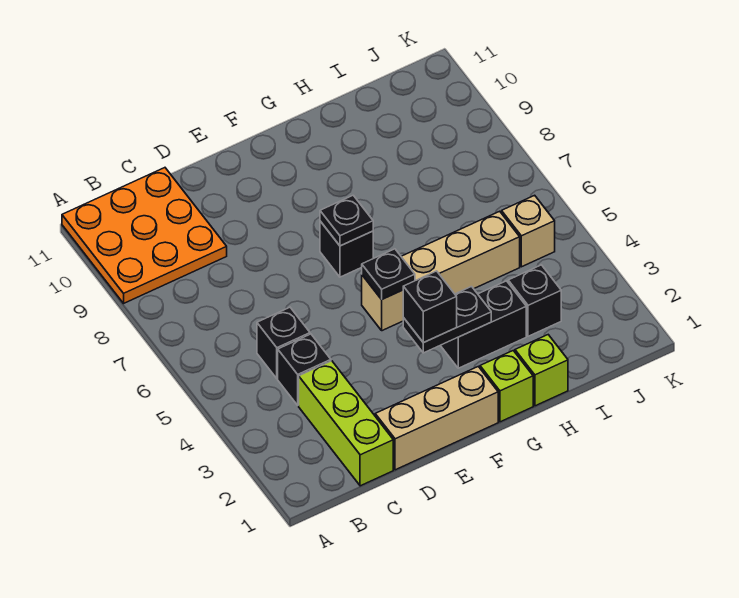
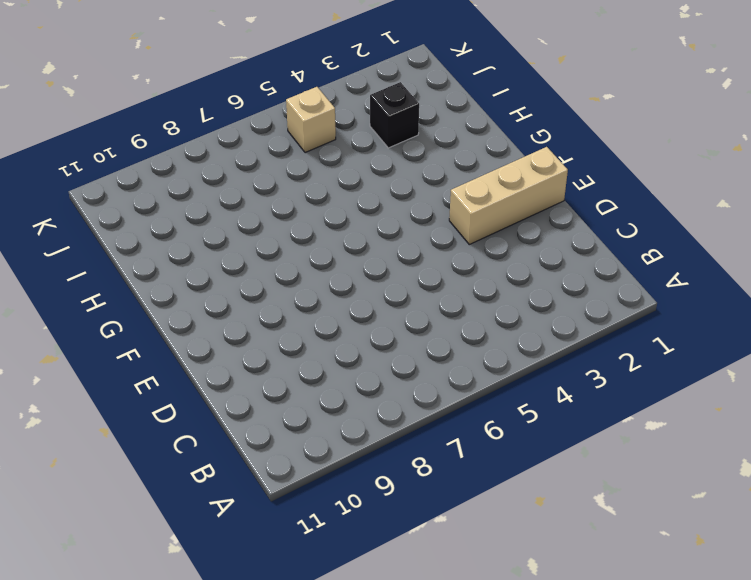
tan brick E1:E3 level 1 -> tan brick D1:F1 level 1
none -> orange plate A9:C11 level 1
none -> lime brick C1:C3 level 1
none -> black brick C4 level 1

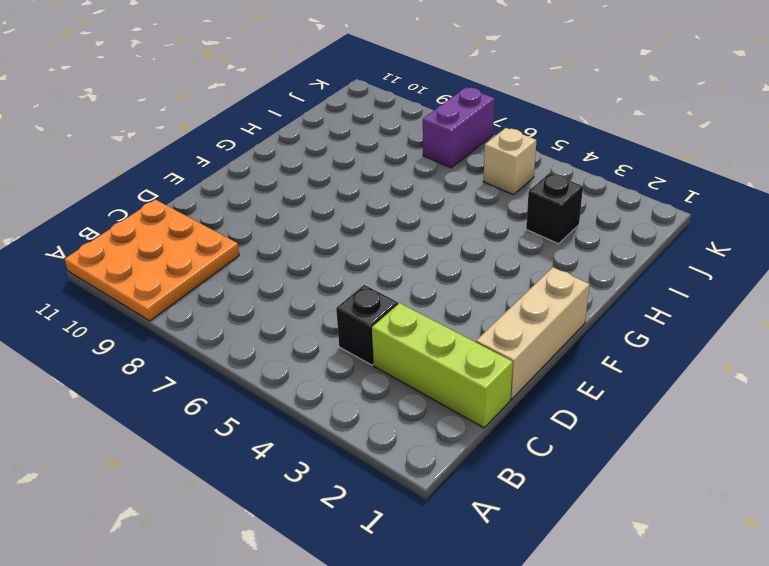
purple brick J7:K7 level 1 -> none
none -> black brick C5 level 1
none -> tan brick F5:I5 level 1
none -> black brick F7 level 1

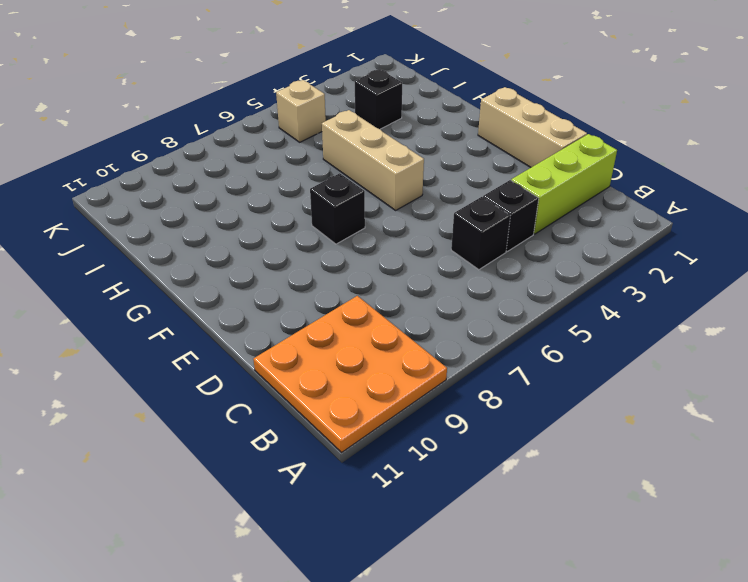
tan brick F5:H5 level 1 -> tan brick F5:I5 level 1
none -> lime brick G1 level 1
none -> black brick G3:H3 level 1
none -> lime brick H1 level 1

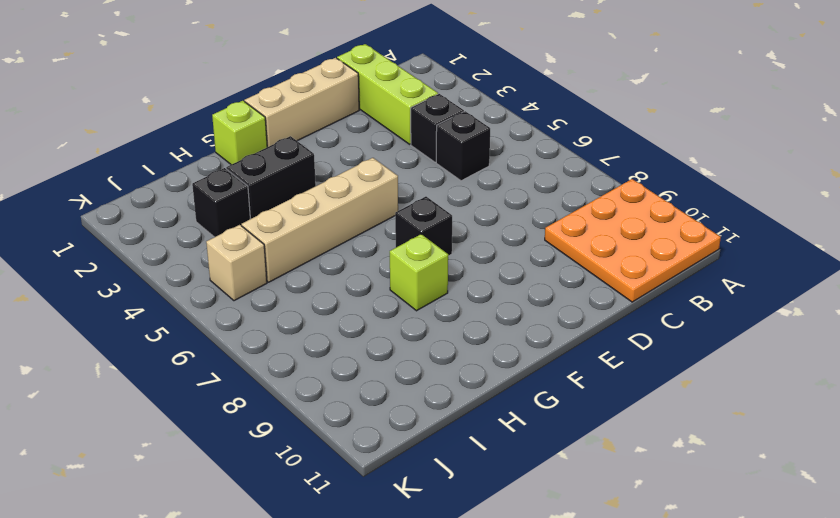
lime brick G8 level 1 -> lime brick H1 level 1
none -> black plate F3:G3 level 2
none -> black plate F5 level 2
none -> black plate F7 level 2

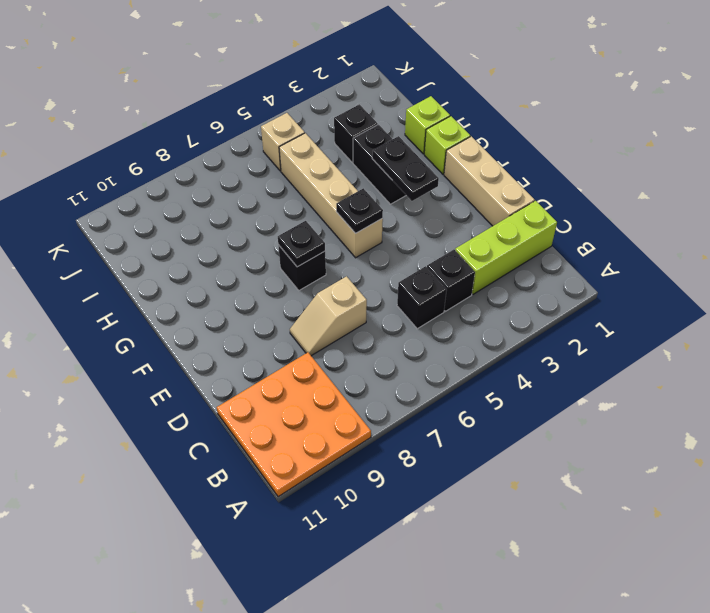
tan slope D7:D8 level 1 top 7 -> none
none -> black brick F3 level 3

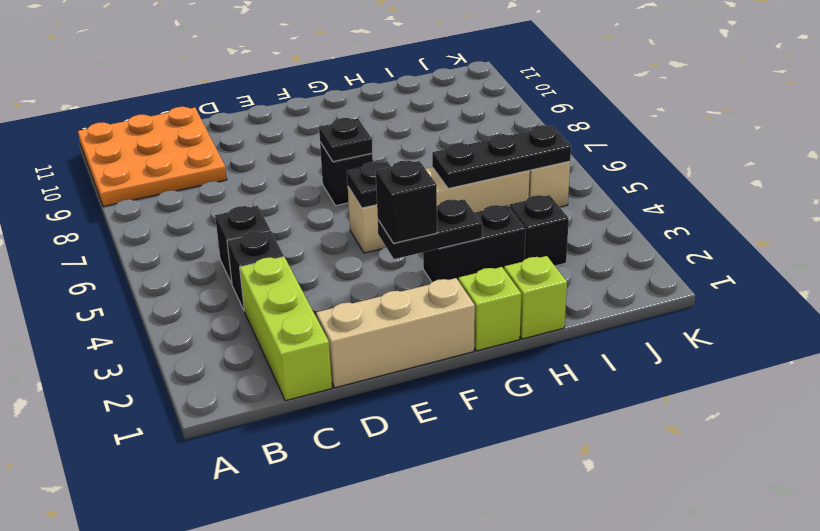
black plate H5:J5 level 2 -> none

